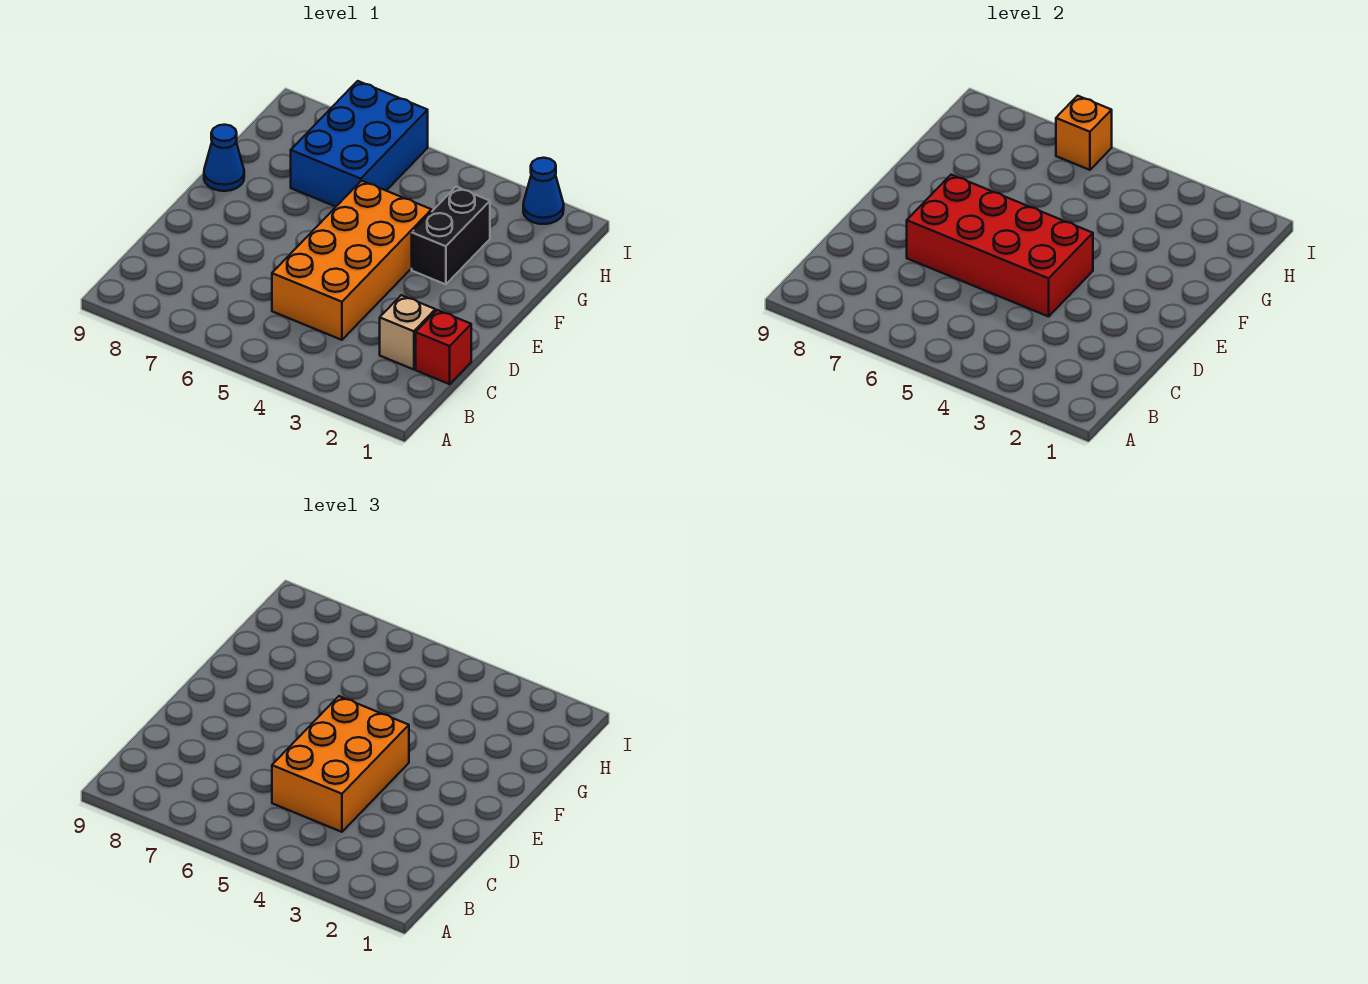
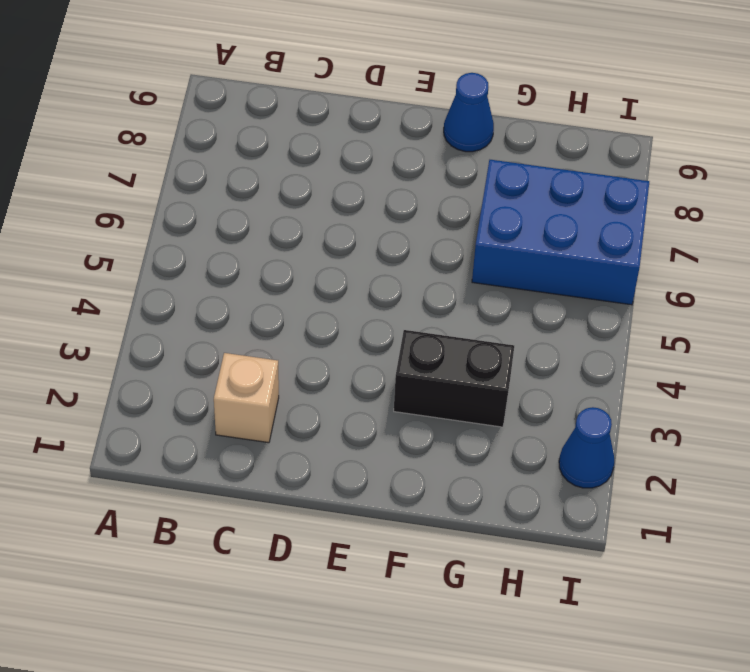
none -> red brick C1 level 1
none -> orange brick C4:F5 level 1

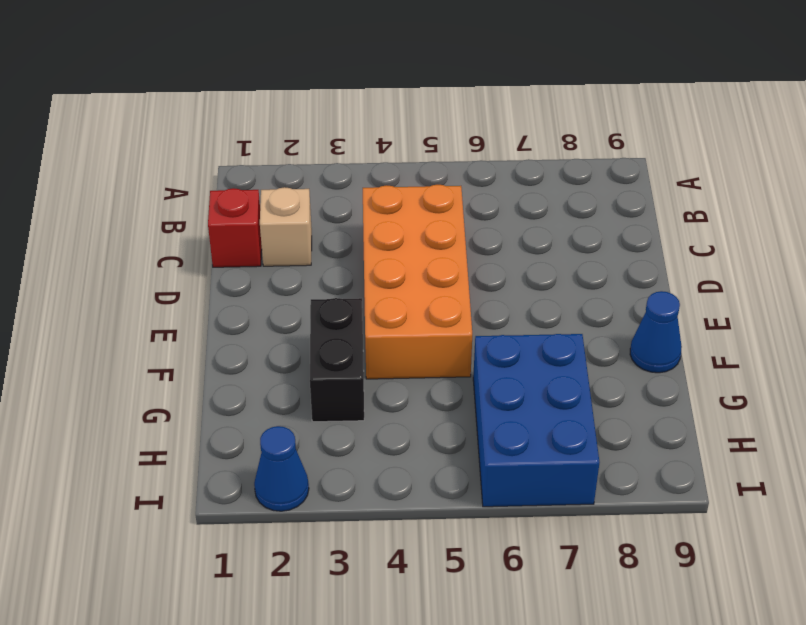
none -> red brick D4:E7 level 2
none -> orange brick I6 level 2

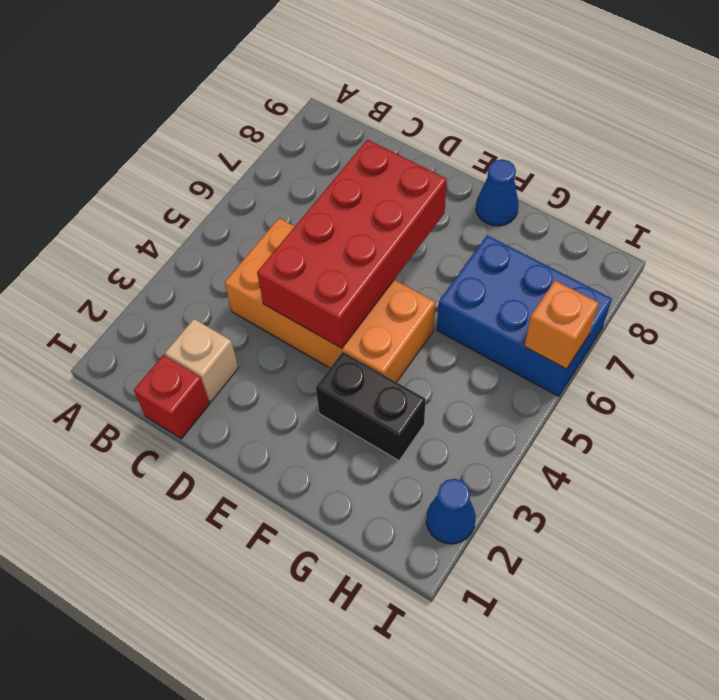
none -> orange brick C4:E5 level 3

